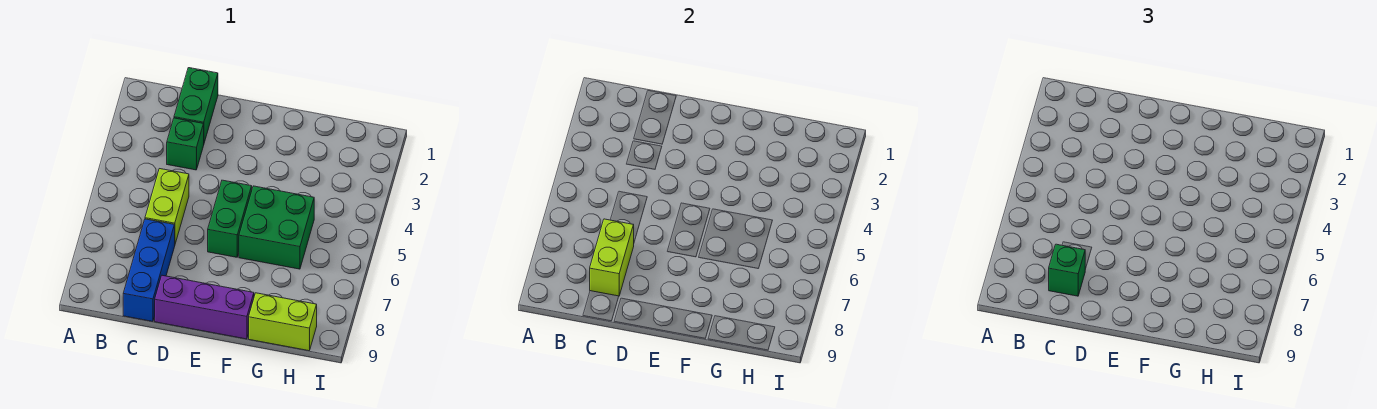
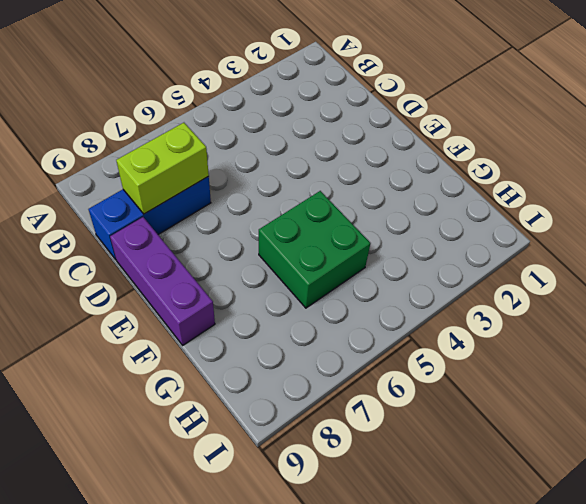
none -> green brick C1:C2 level 1
none -> green brick C3 level 1

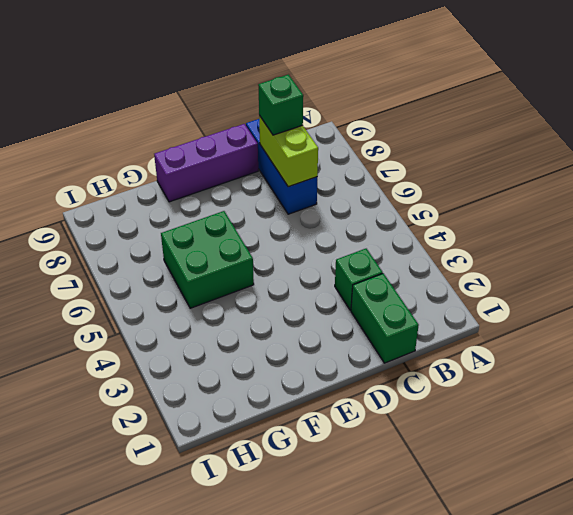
none -> lime brick C5:C6 level 1
none -> green brick E5:E6 level 1

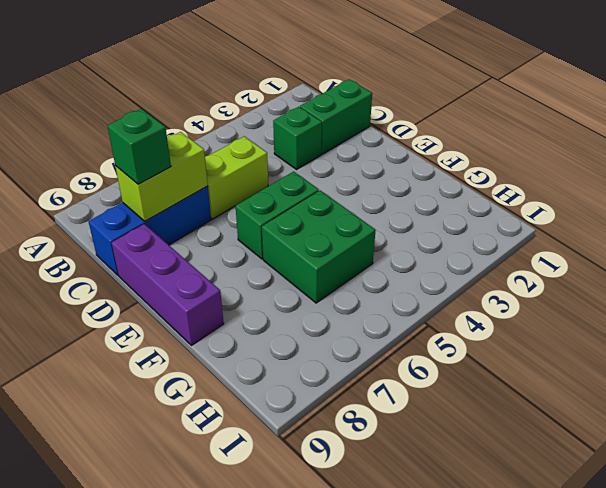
none -> lime brick G9:H9 level 1

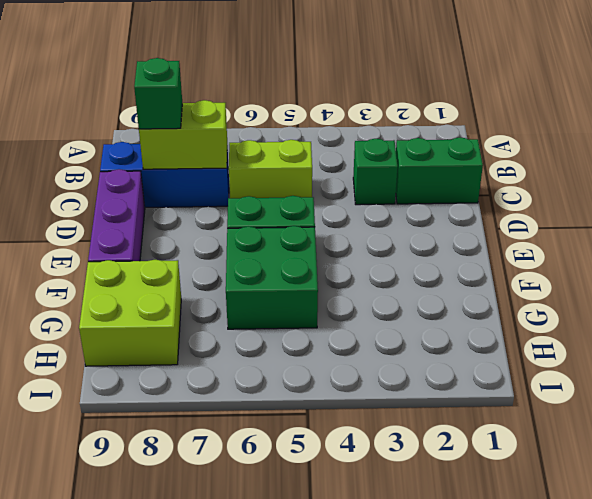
lime brick G8:H9 level 1 -> lime brick G9:H9 level 1

